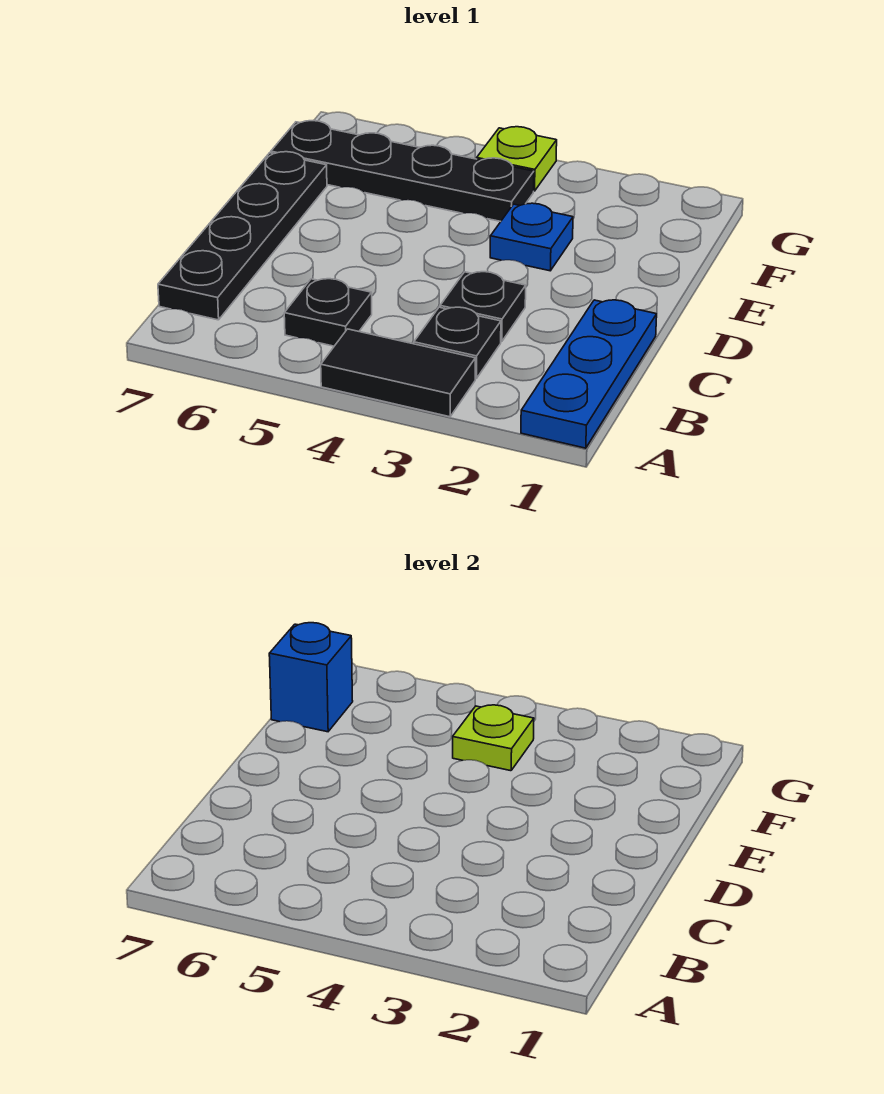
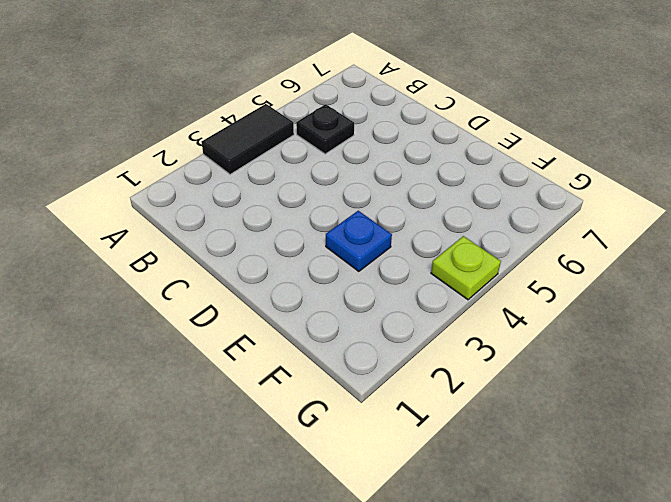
none -> blue plate A1:C1 level 1
none -> black plate B3 level 1

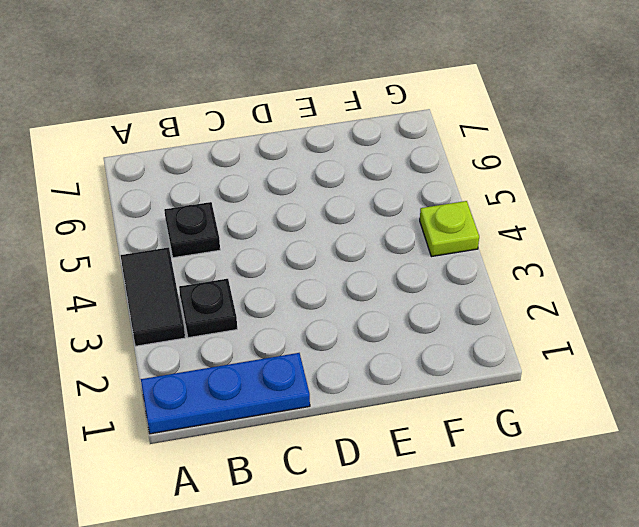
none -> black plate B7:E7 level 1
none -> black plate C3 level 1

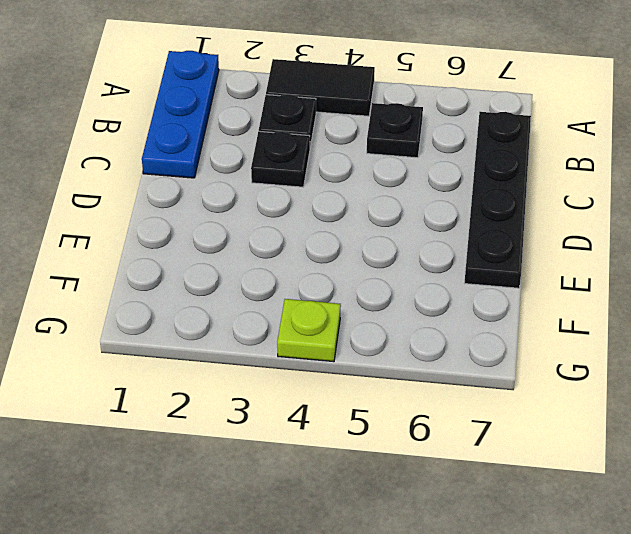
none -> blue plate E3 level 1
none -> black plate F4:F7 level 1

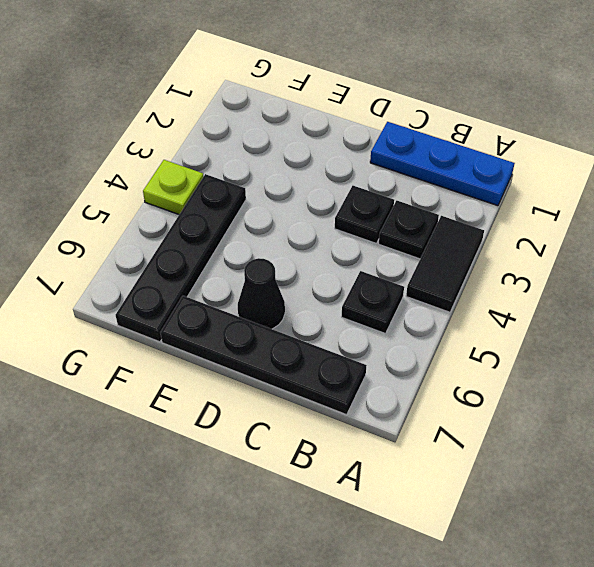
black cone D6 level 1 -> none
none -> blue plate E3 level 1
none -> lime plate F4 level 2

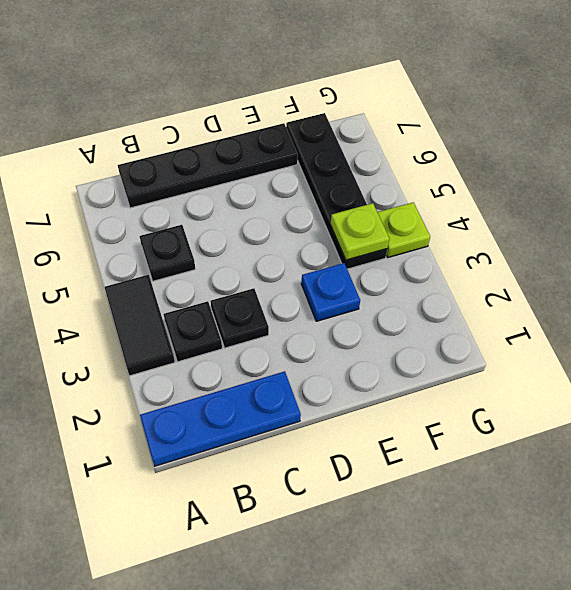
none -> blue brick F7 level 2

